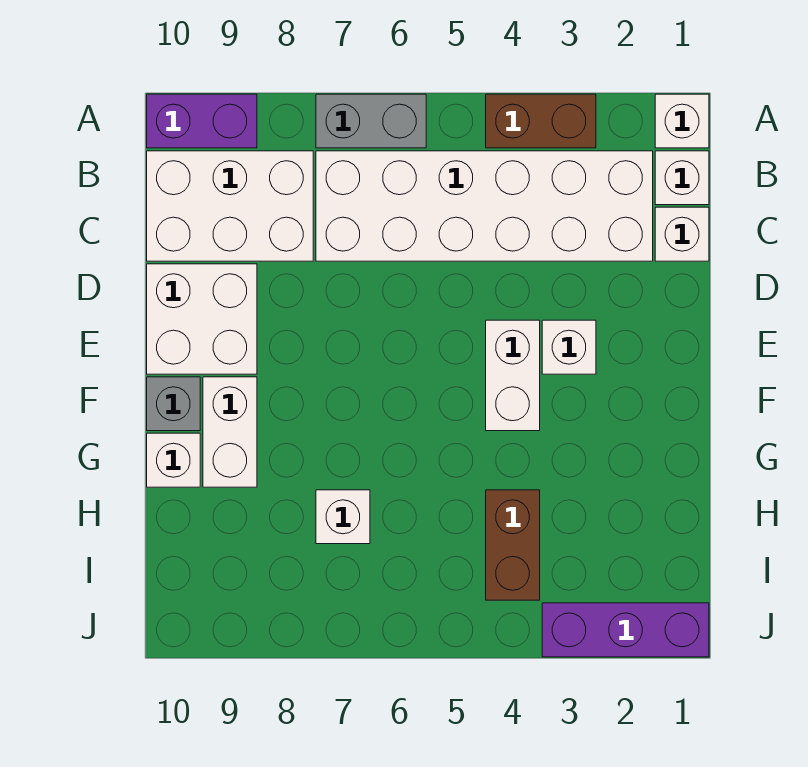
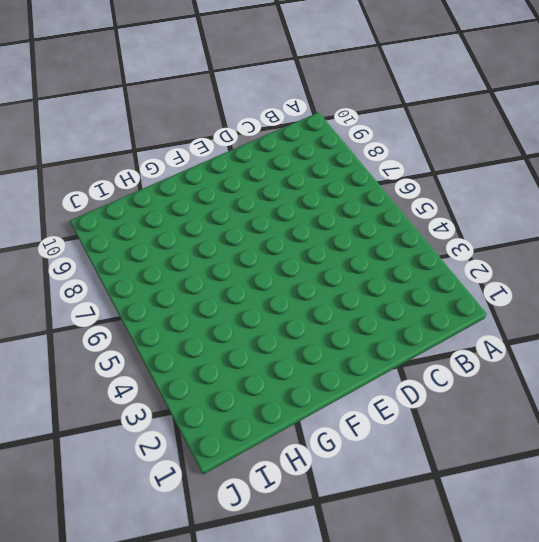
none -> white brick A1 level 1
none -> brown brick A3:A4 level 1
none -> grey brick A6:A7 level 1

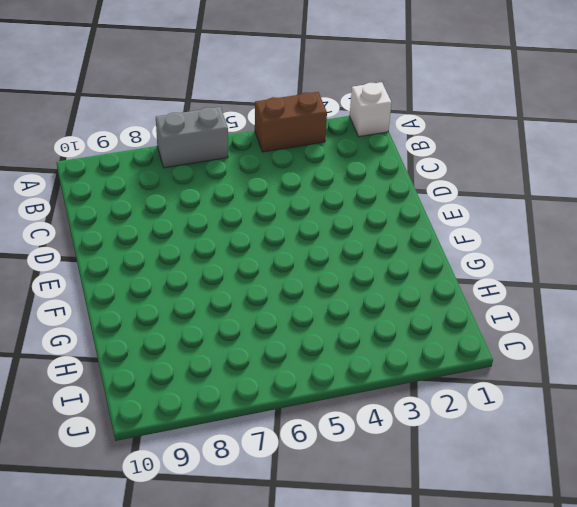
none -> purple brick A9:A10 level 1
none -> white brick B1 level 1
none -> white brick B2:C7 level 1

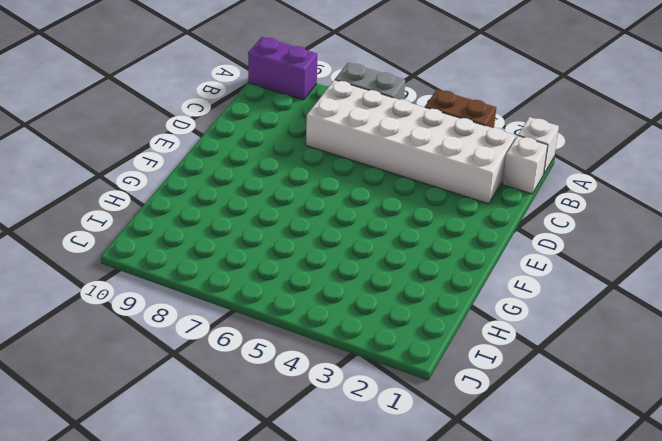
none -> white brick B8:C10 level 1
none -> white brick C1 level 1
none -> white brick D9:E10 level 1

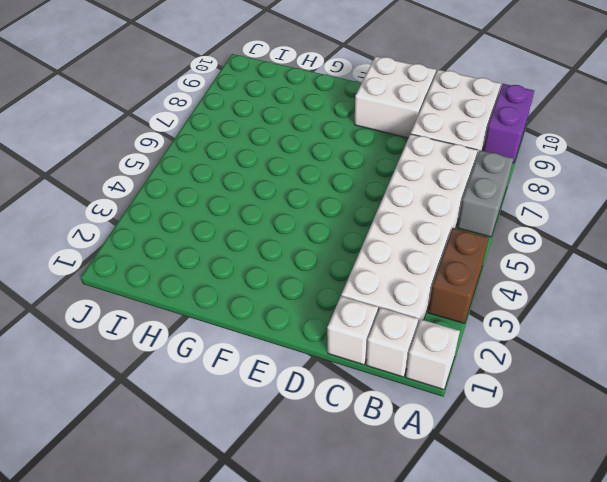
none -> white brick E3 level 1
none -> white brick E4:F4 level 1
none -> white brick F9:G9 level 1

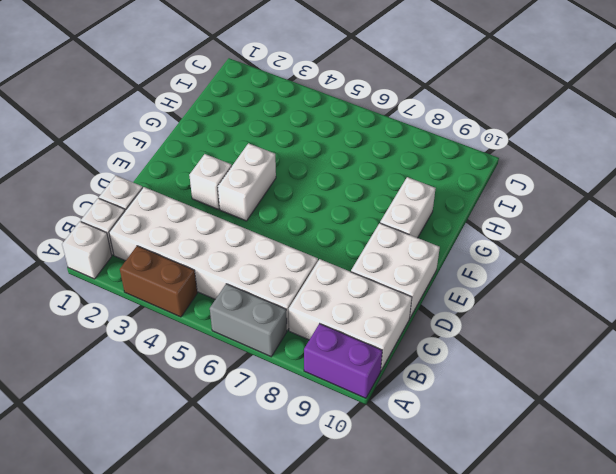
none -> grey brick F10 level 1
none -> white brick G10 level 1
none -> brown brick H4:I4 level 1

